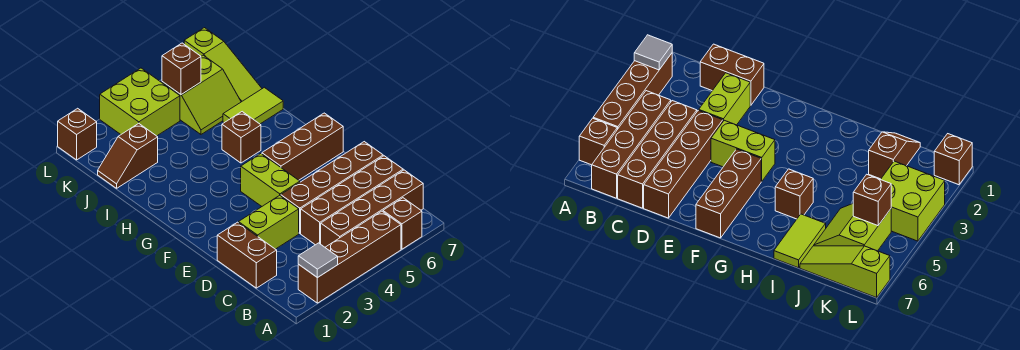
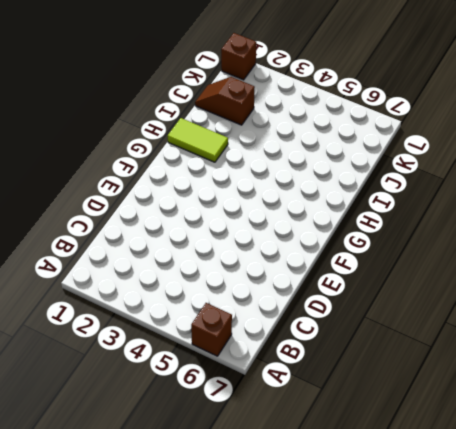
lime tile H1:H2 level 1 -> lime tile I6:I7 level 1
none -> brown brick A2:A5 level 1
none -> brown brick B4:B7 level 1
none -> brown brick C1:D1 level 1

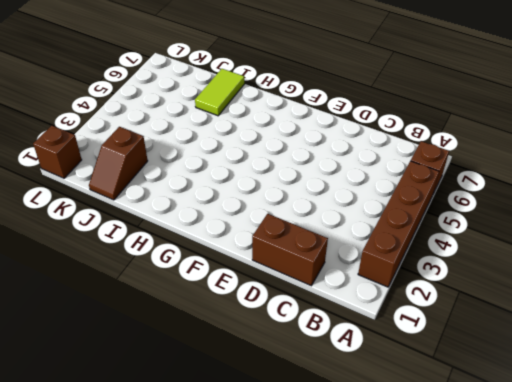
none -> brown brick B4:B7 level 1
none -> brown brick C4:C7 level 1
none -> lime brick D2:D3 level 1

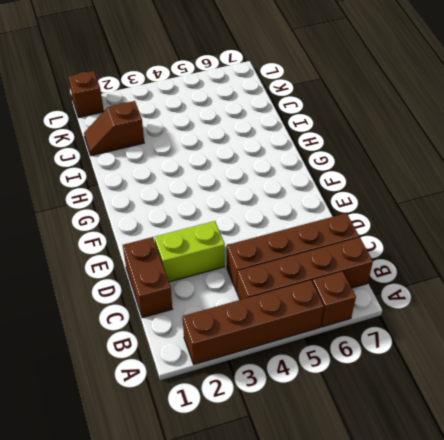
none -> brown brick D4:D7 level 1
none -> lime brick E4:F4 level 1
none -> brown brick F5:F7 level 1

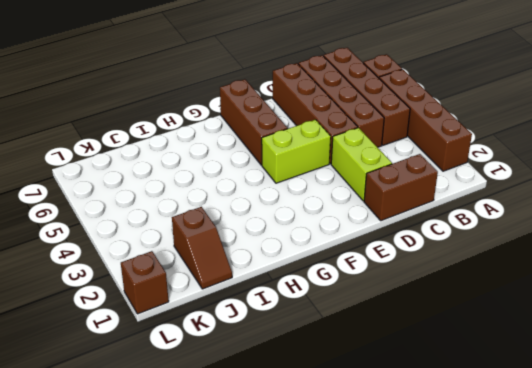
none -> brown brick H5 level 1
none -> lime tile I6:I7 level 1
none -> lime slope J5:K6 level 1 top K

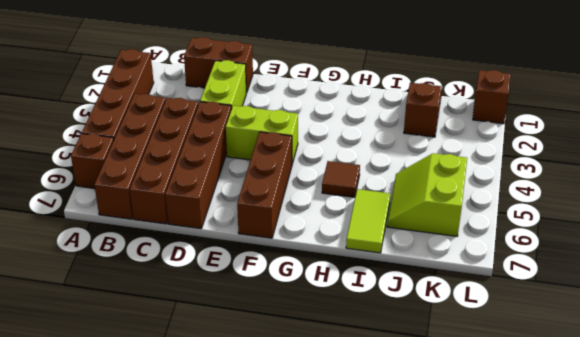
brown tile H5 level 1 -> brown brick H5 level 1
none -> lime slope J7:L7 level 1 top L
none -> lime brick K3:L4 level 1
none -> grey tile A2 level 2

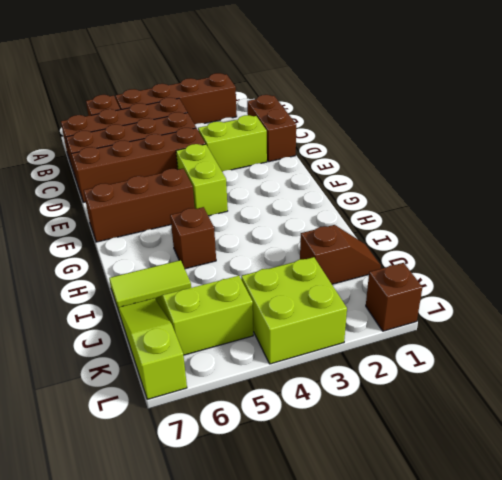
none -> grey tile A2 level 2
none -> brown brick K5 level 2

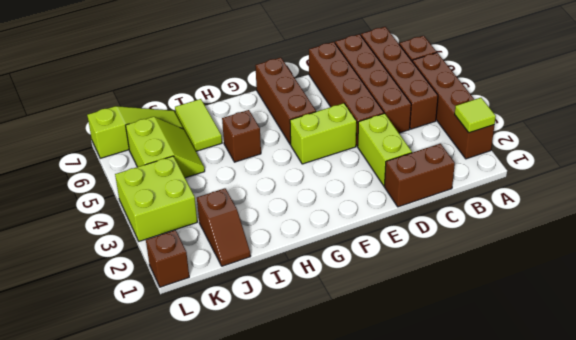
lime tile A2 level 2 -> grey tile A2 level 2
none -> brown brick K5 level 2

